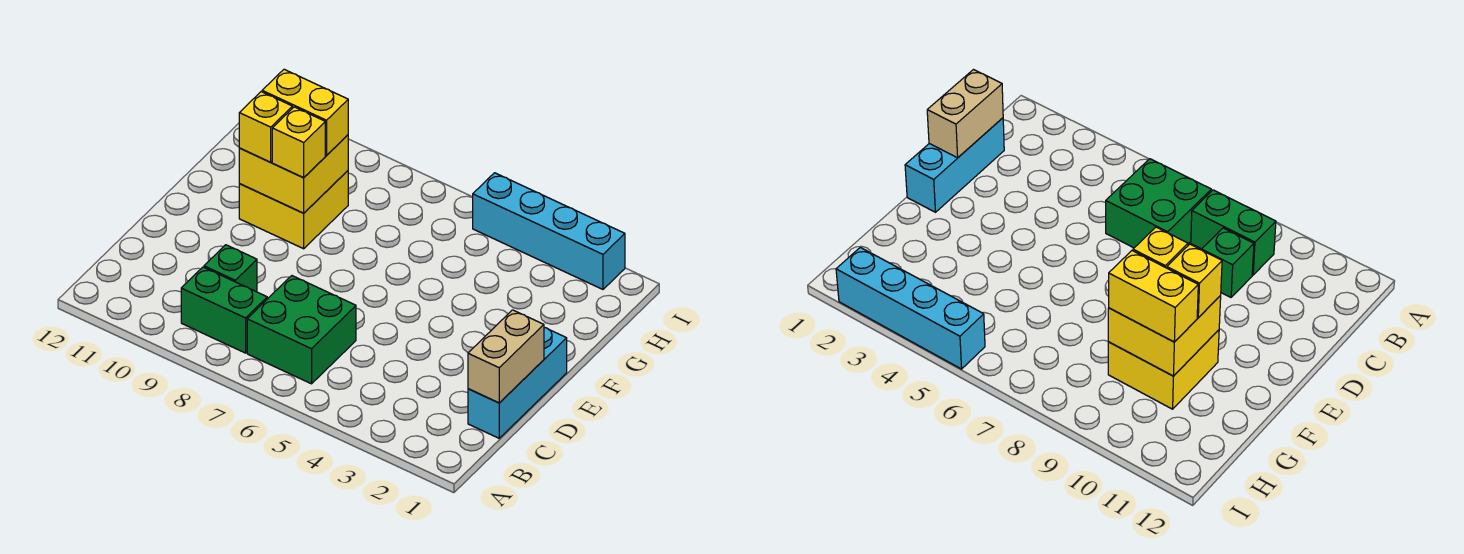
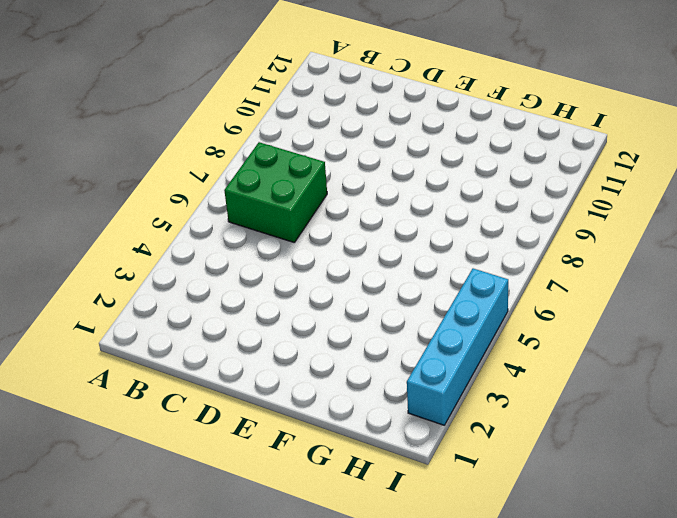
none -> green brick B8:B9 level 1
none -> cyan brick C1:E1 level 1

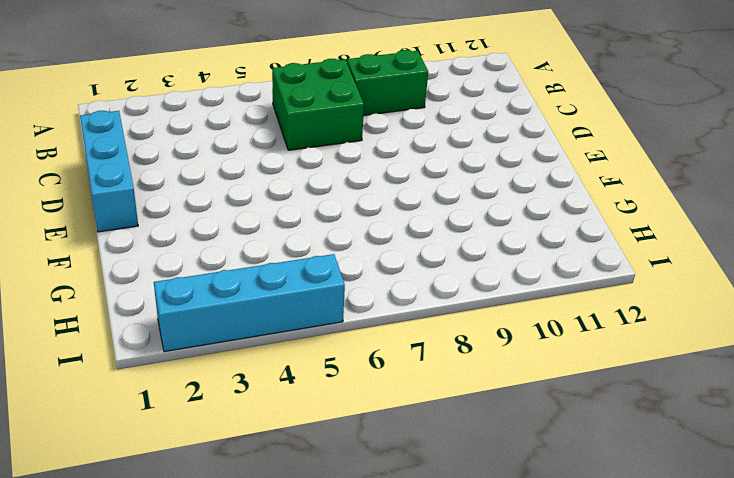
none -> green brick C9 level 1
none -> yellow brick F9:G10 level 1

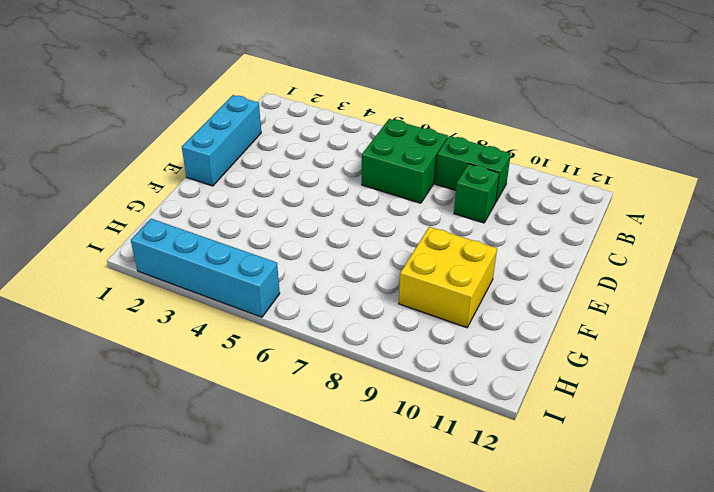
none -> tan brick C1:D1 level 2
none -> yellow brick F9:G10 level 2

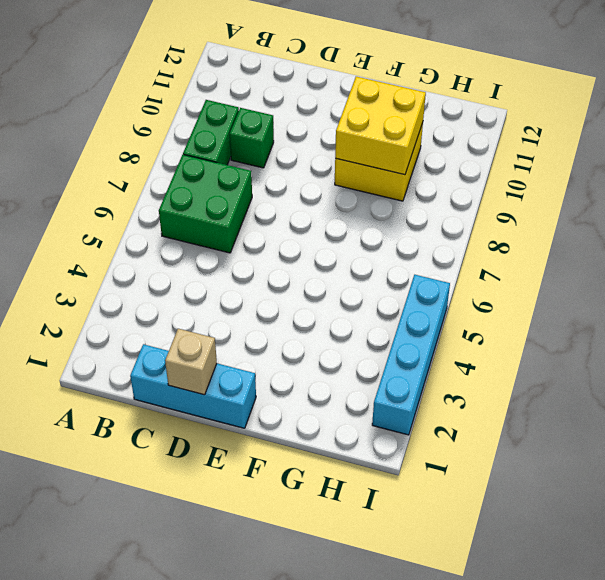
tan brick D1 level 2 -> tan brick C1:D1 level 2
none -> yellow brick F9 level 3
none -> yellow brick F10 level 3

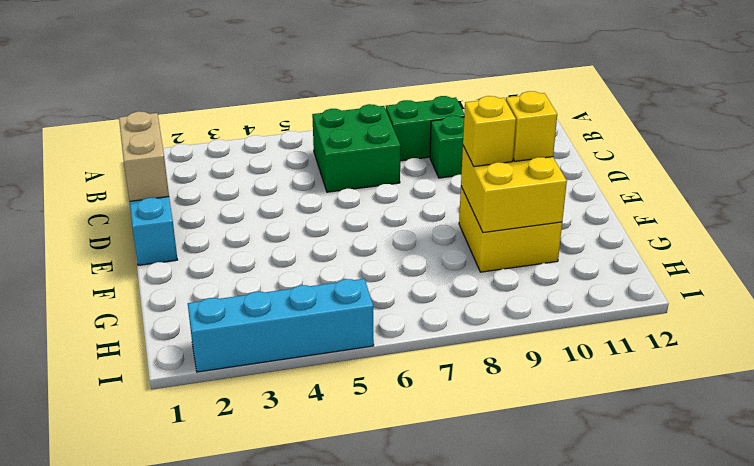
none -> yellow brick G9:G10 level 3

